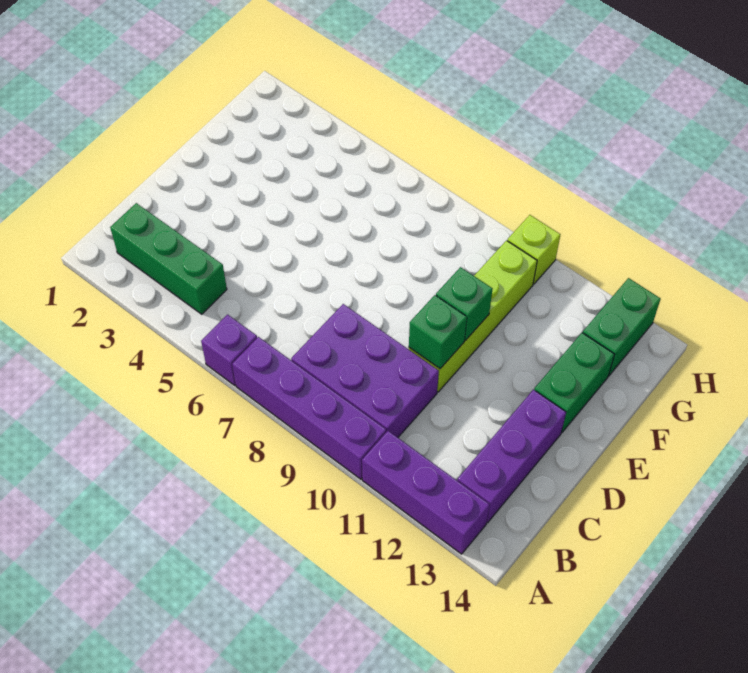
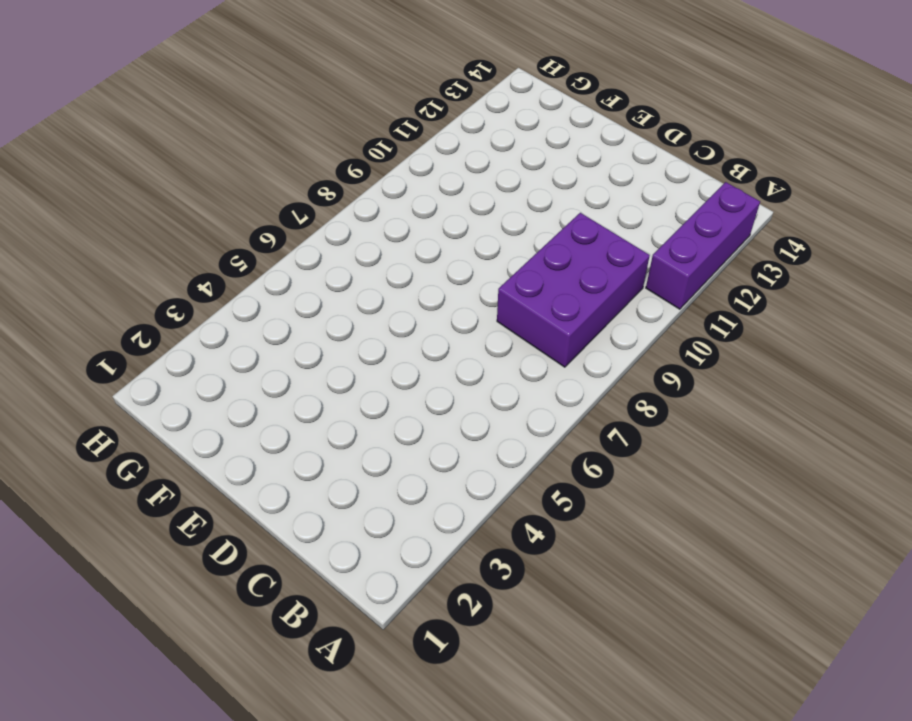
none -> purple brick A6 level 1
none -> purple brick A7:A10 level 1
none -> green brick B2:B4 level 1

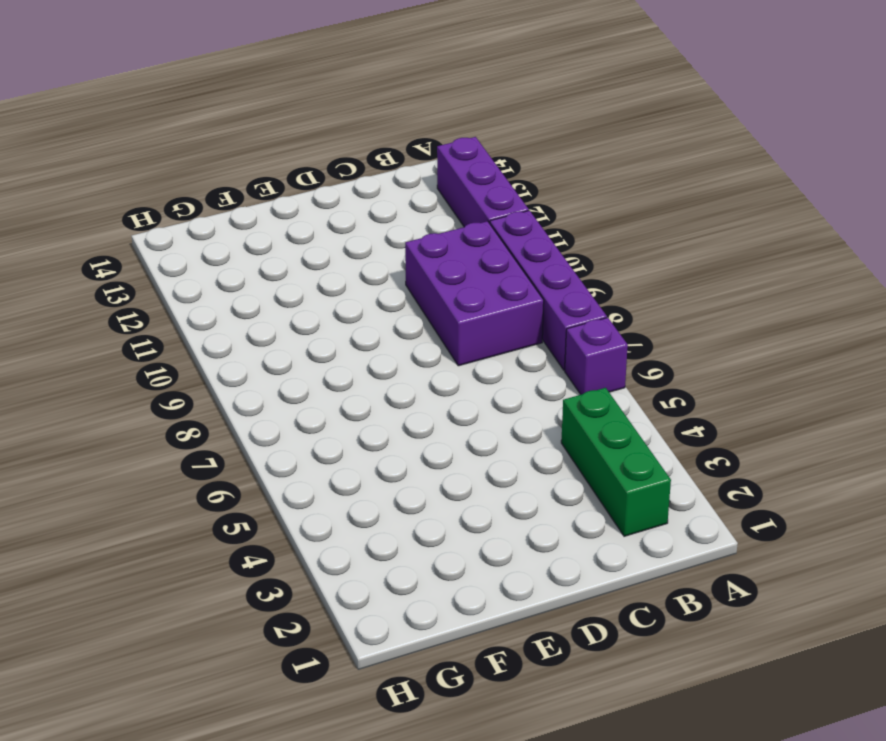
none -> purple brick B13:D13 level 1
none -> lime brick D10:G10 level 1
none -> green brick E13:F13 level 1

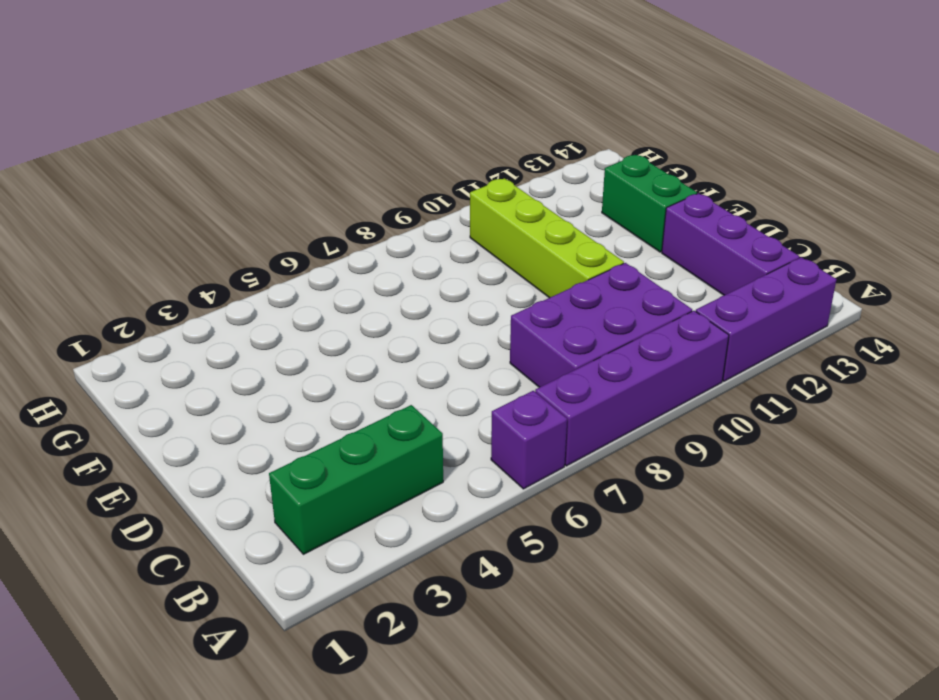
none -> green brick G13:H13 level 1
none -> lime brick H10 level 1
none -> green brick D10 level 2

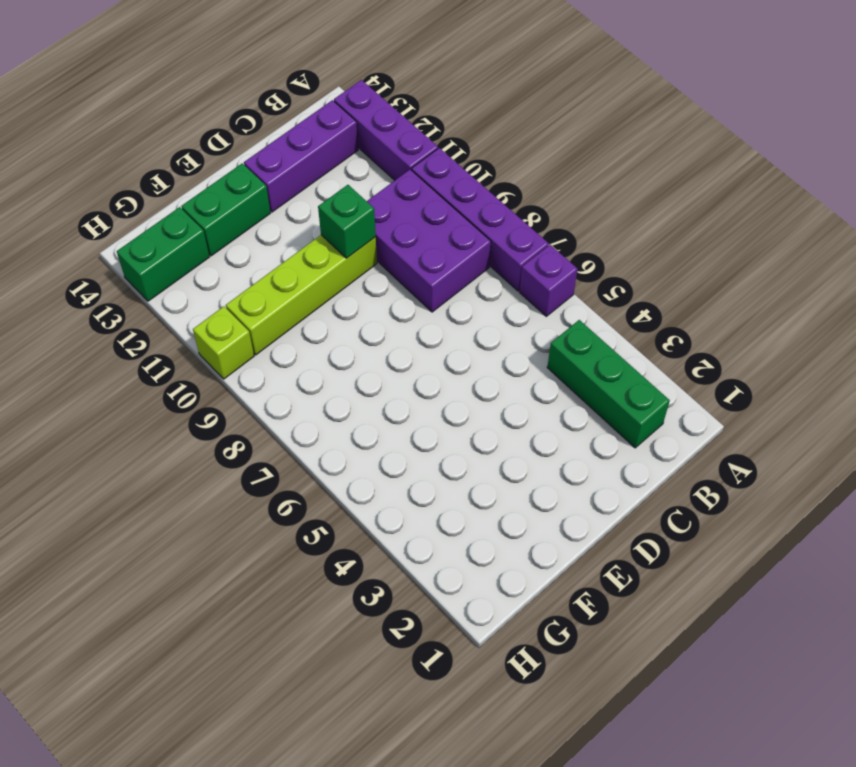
none -> green brick E10 level 2

